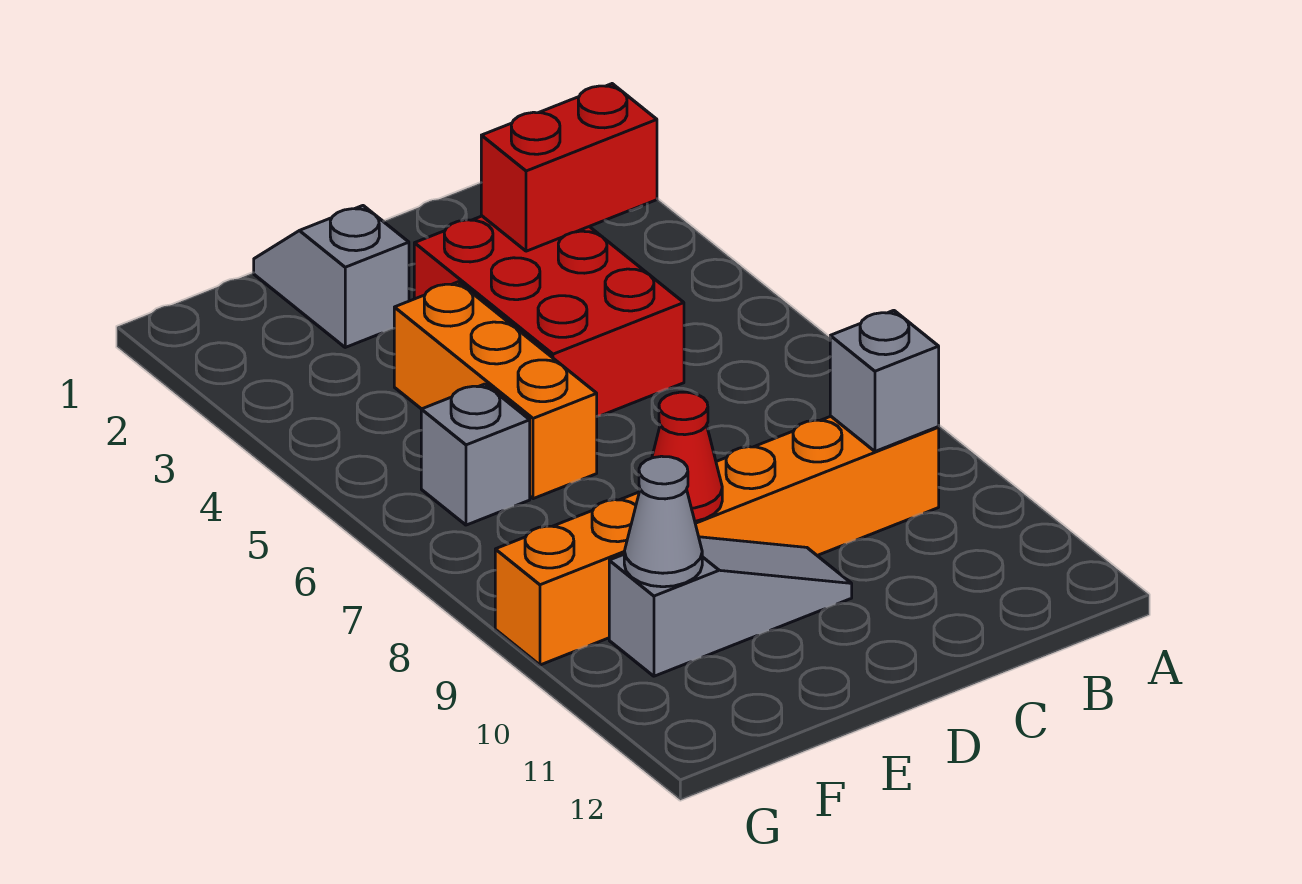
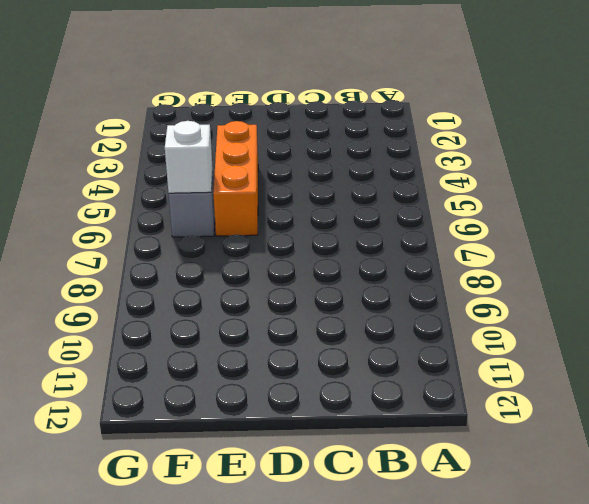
white brick F6 level 2 -> none
none -> orange brick B9:G9 level 1
none -> red brick C3:D5 level 1

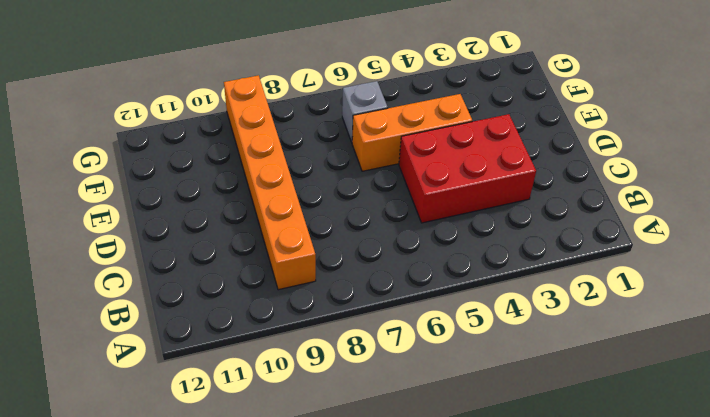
none -> grey slope D10:F10 level 1 top F
none -> grey slope E1:E2 level 1 top 2

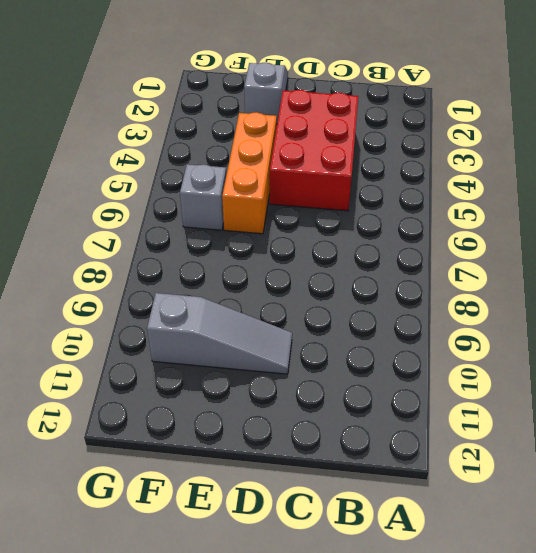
none -> orange brick B9:G9 level 1
none -> red brick B3:C3 level 2

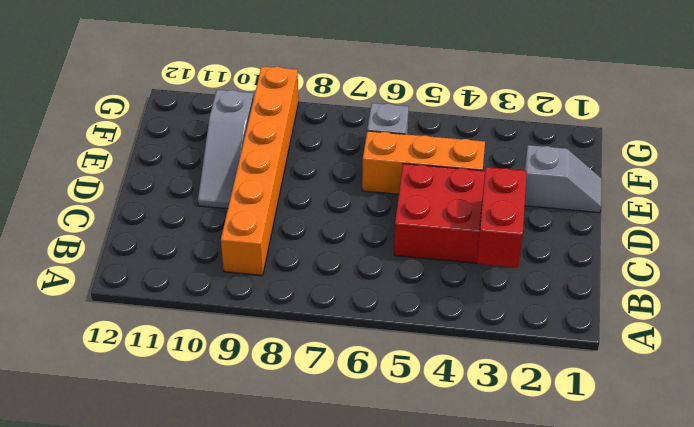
none -> grey brick B9 level 2
none -> red cone E9 level 2

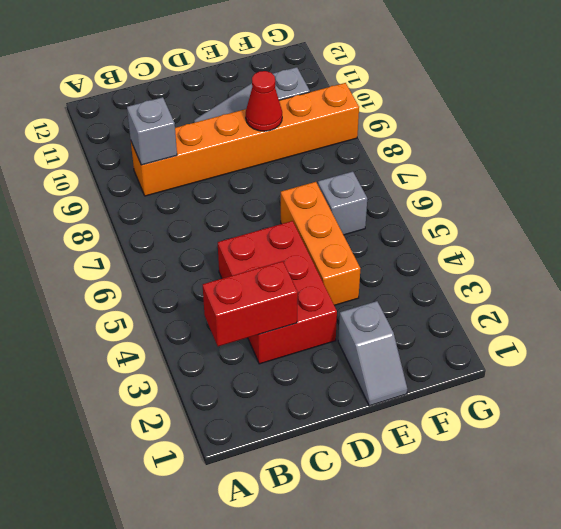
none -> grey cone F10 level 2

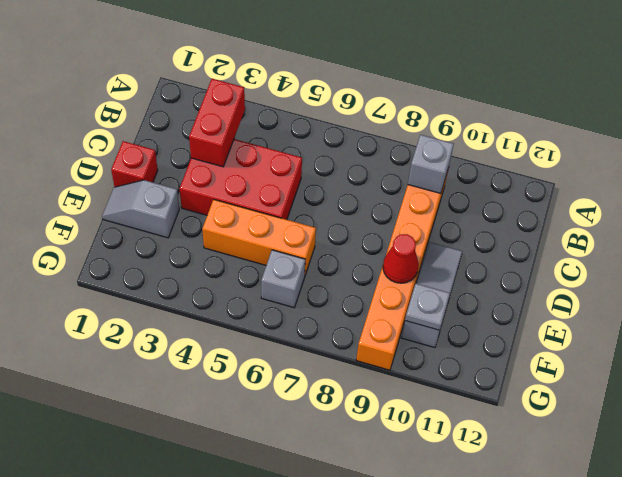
red brick D1 level 1 -> none
grey plate F10 level 2 -> grey cone F10 level 2

